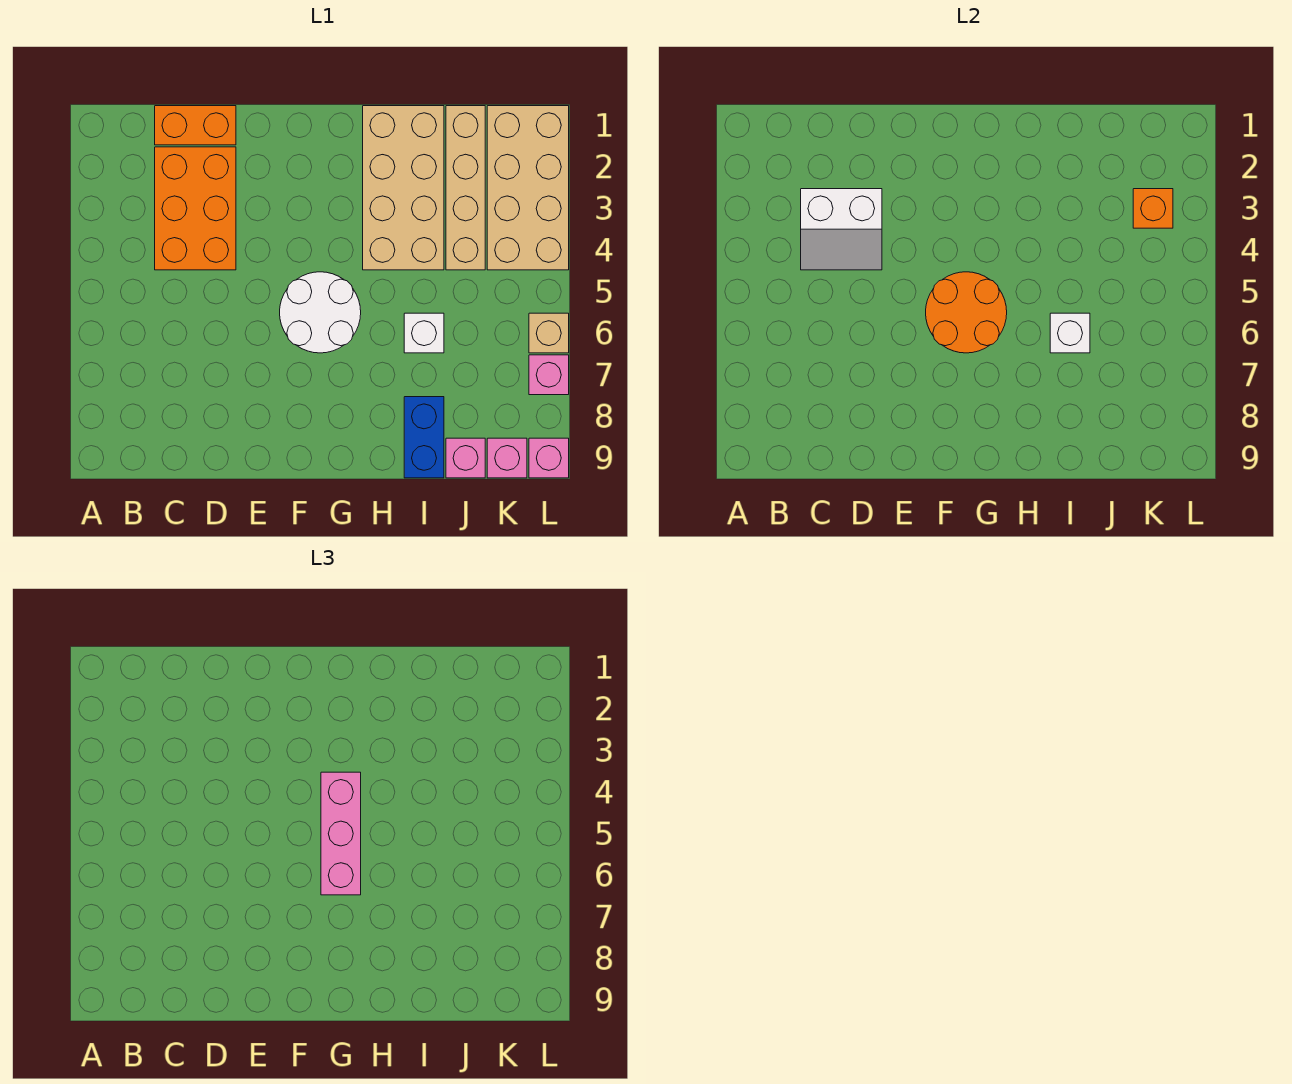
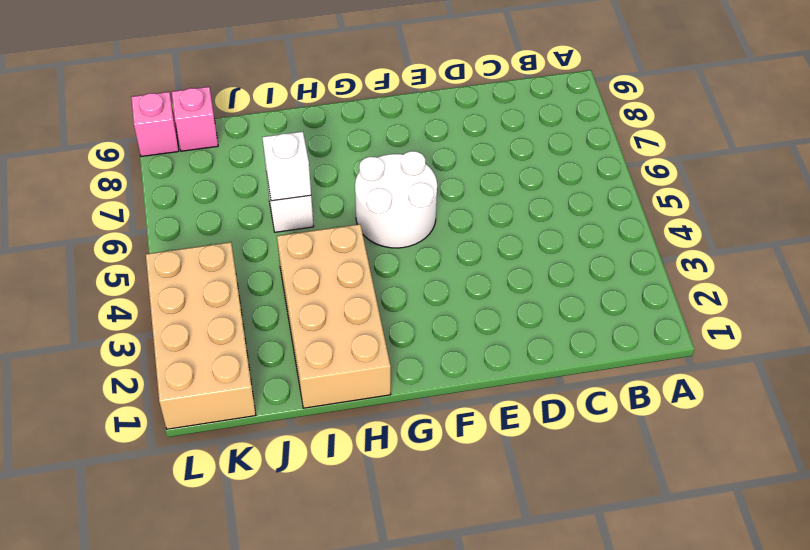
none -> orange brick C1:D1 level 1
none -> orange brick C2:D4 level 1
none -> blue brick I8:I9 level 1

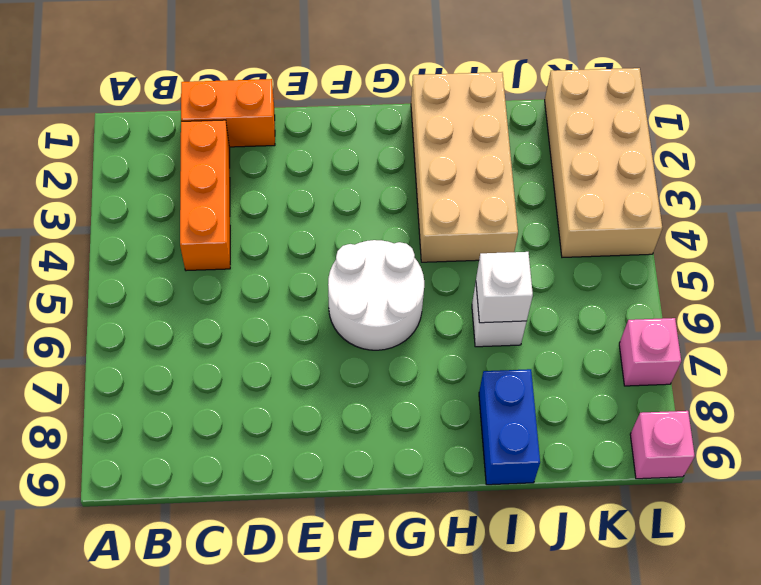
orange brick C2:C4 level 1 -> orange brick C2:D4 level 1
none -> tan brick J1:J4 level 1
none -> pink brick J9 level 1
none -> pink brick K9 level 1

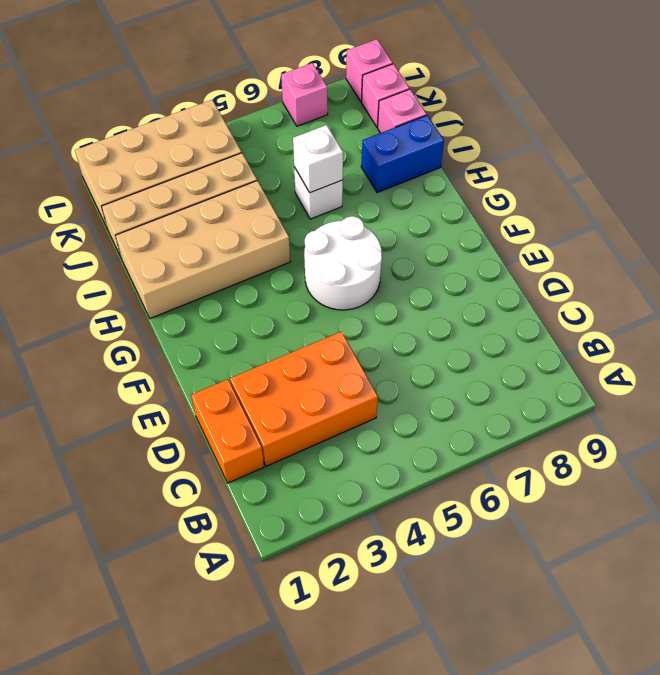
none -> tan brick L6 level 1
none -> white slope C3:D4 level 2 top 3
none -> orange round brick F5:G6 level 2

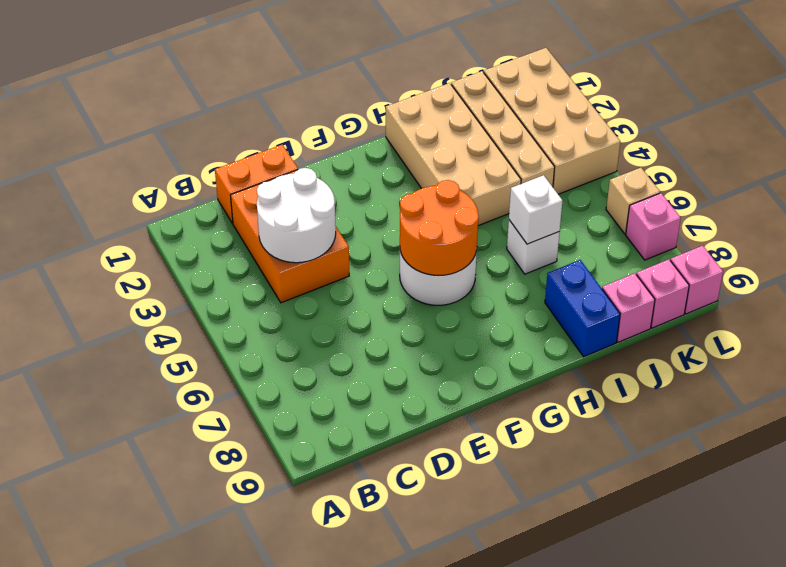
white round brick C3:D4 level 2 -> white slope C3:D4 level 2 top 3
none -> orange brick K3 level 2
none -> pink brick G4:G6 level 3

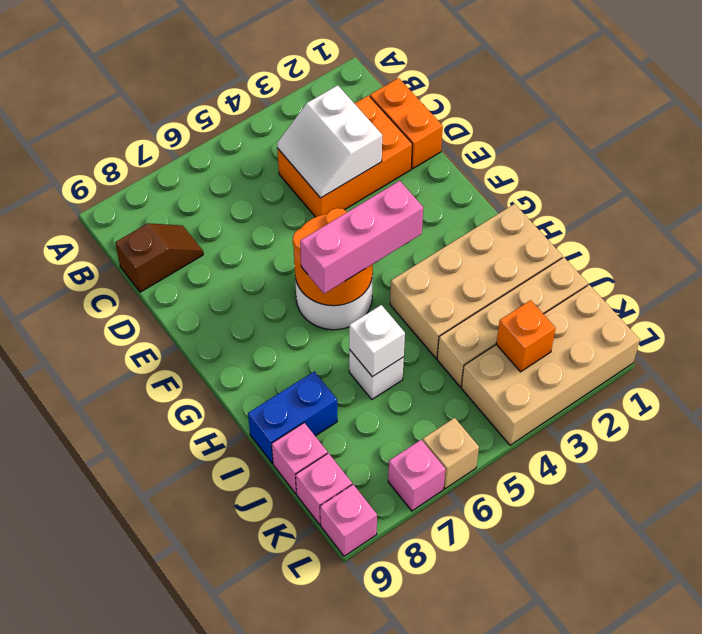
brown slope C8:C9 level 1 top 9 -> none

